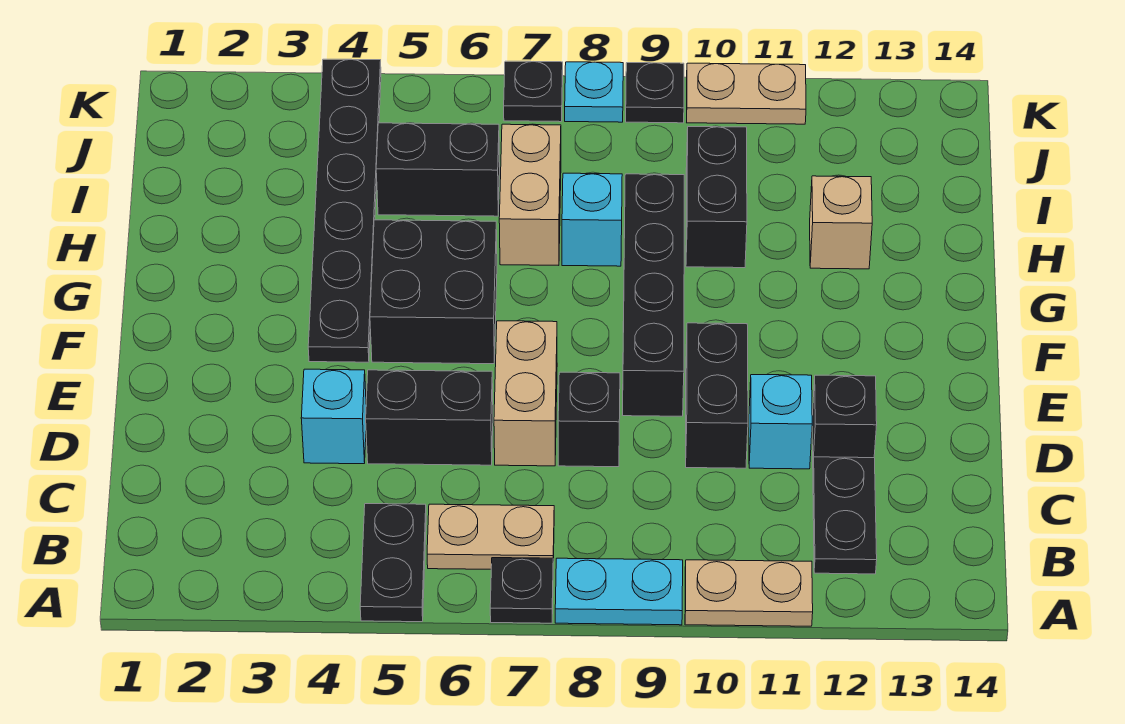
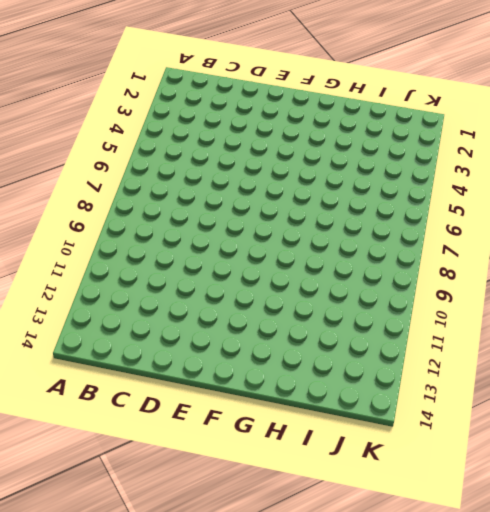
none -> black plate A5:B5 level 1
none -> black plate A7 level 1
none -> cyan plate A8:A9 level 1

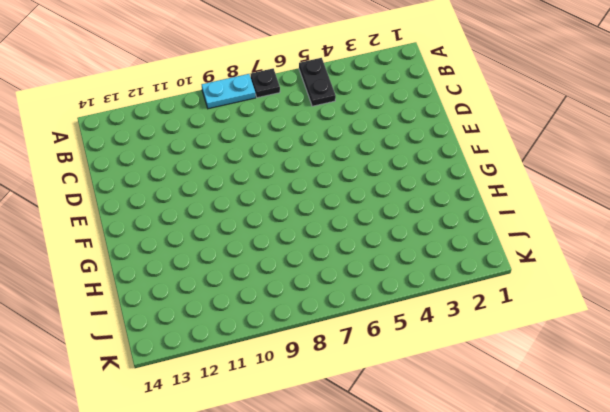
none -> tan plate A10:A11 level 1
none -> tan plate B6:B7 level 1
none -> black plate B12:C12 level 1

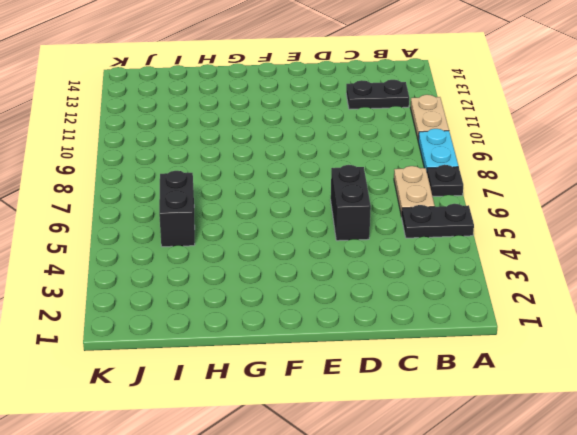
none -> cyan brick D4 level 1
none -> tan brick D7:E7 level 1
none -> black brick D8 level 1

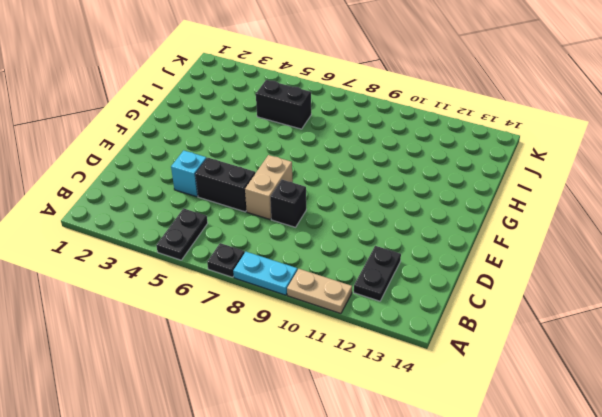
none -> tan plate B6:B7 level 1
none -> black brick D10:E10 level 1
none -> cyan brick D11 level 1

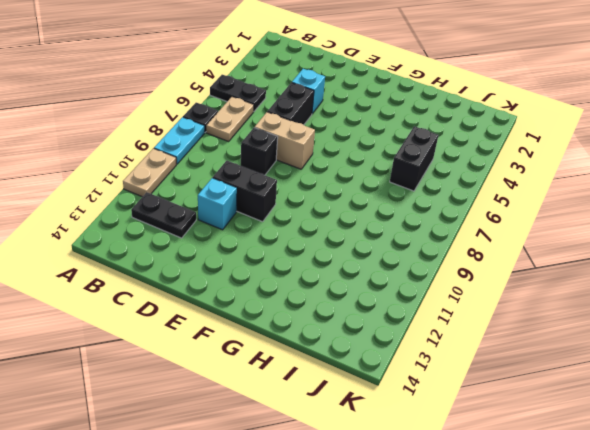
none -> black brick D12 level 1
none -> black brick E9:H9 level 1
none -> black plate F4:K4 level 1

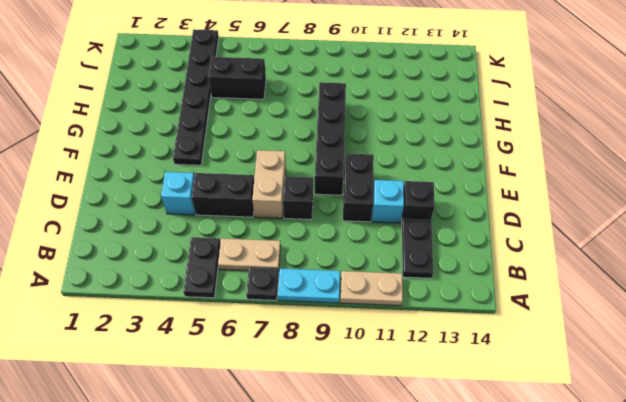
none -> black brick F5:G6 level 1
none -> tan brick H7:I7 level 1
none -> cyan brick H8 level 1

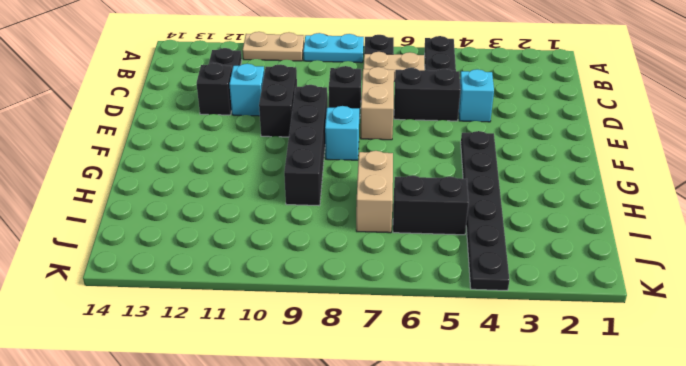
cyan brick F8 level 1 -> cyan brick H8 level 1
none -> black brick F5:G6 level 1
none -> black brick H10:I10 level 1
none -> tan brick H12 level 1

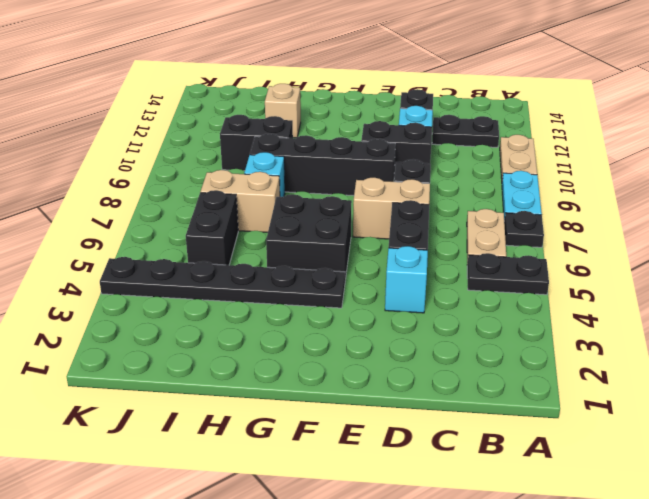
none -> black plate K7 level 1
none -> cyan plate K8 level 1
none -> black plate K9 level 1

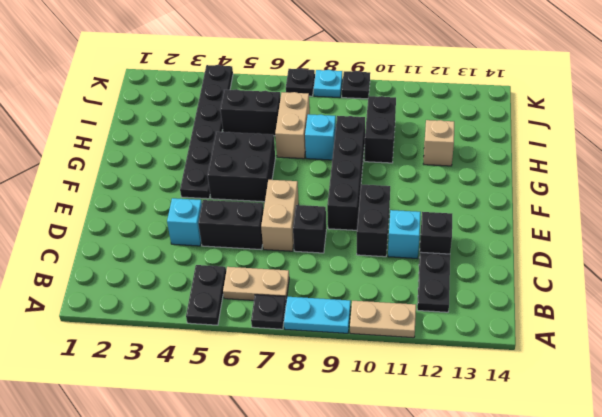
none -> tan plate K10:K11 level 1

